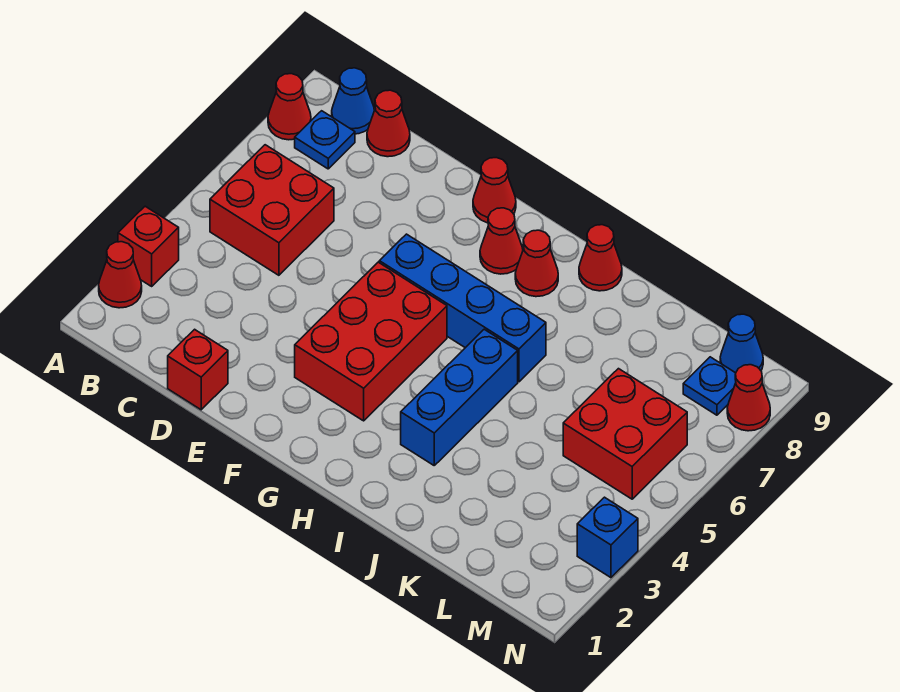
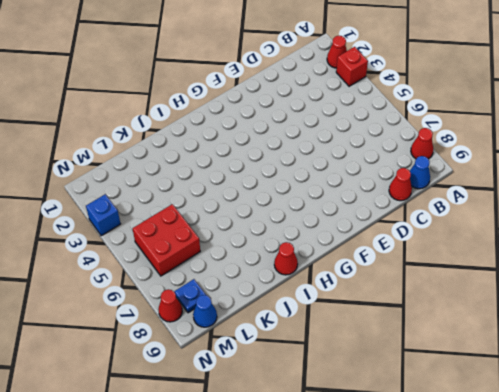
none -> red brick B5:C6 level 1
none -> blue plate B8 level 1
none -> red brick D1 level 1

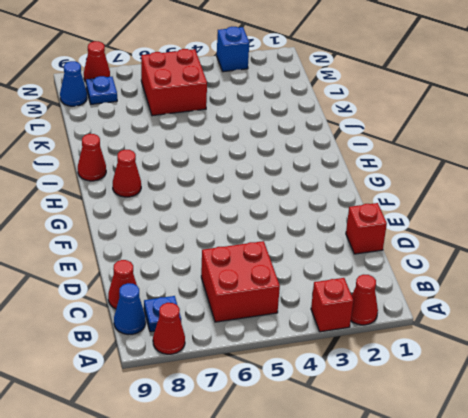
none -> red brick F3:G5 level 1
none -> blue brick F6:I6 level 1
none -> red cone F9 level 1

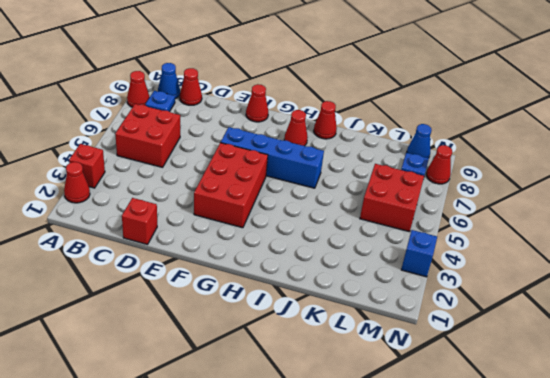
none -> red cone G8 level 1
none -> blue brick I3:I5 level 1

